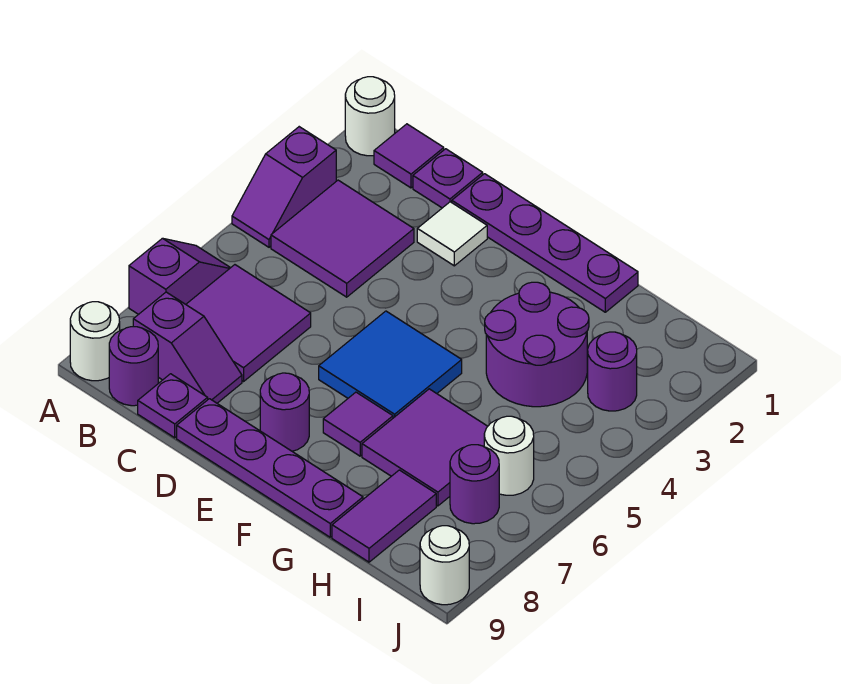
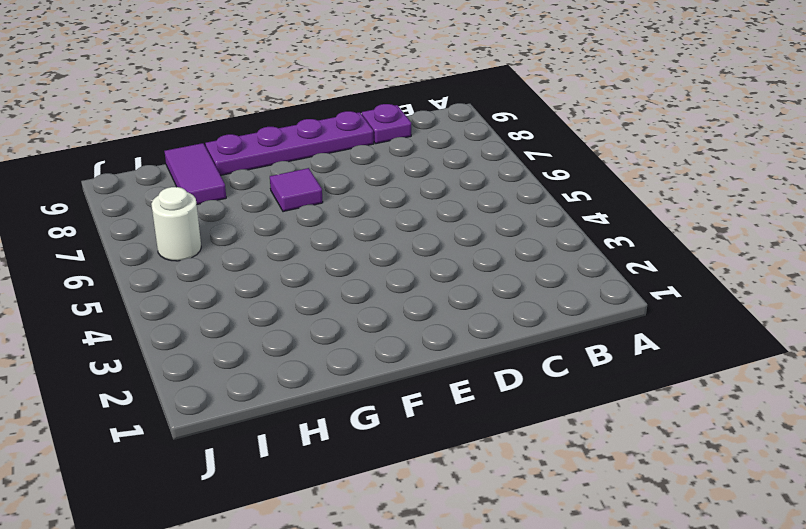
none -> white round brick A1 level 1
none -> purple slope A3:A4 level 1 top 3
none -> purple slope A6:A7 level 1 top 7

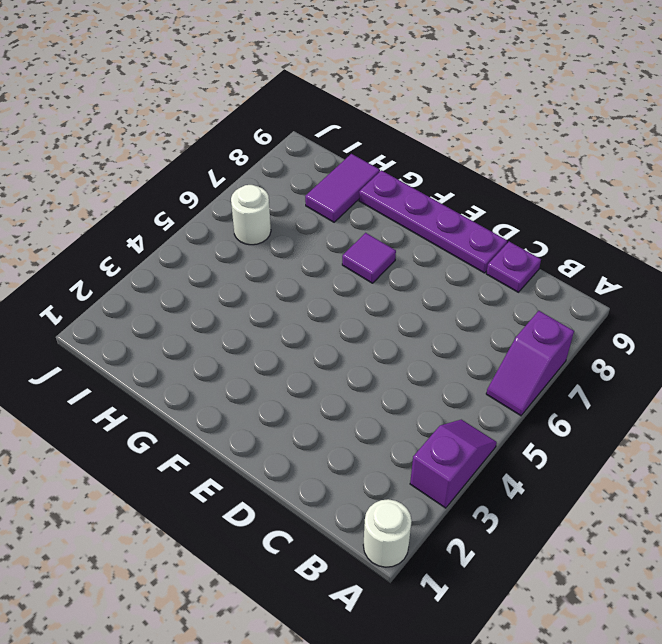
none -> white round brick A9 level 1
none -> purple tile B1 level 1
none -> purple tile B3:C4 level 1

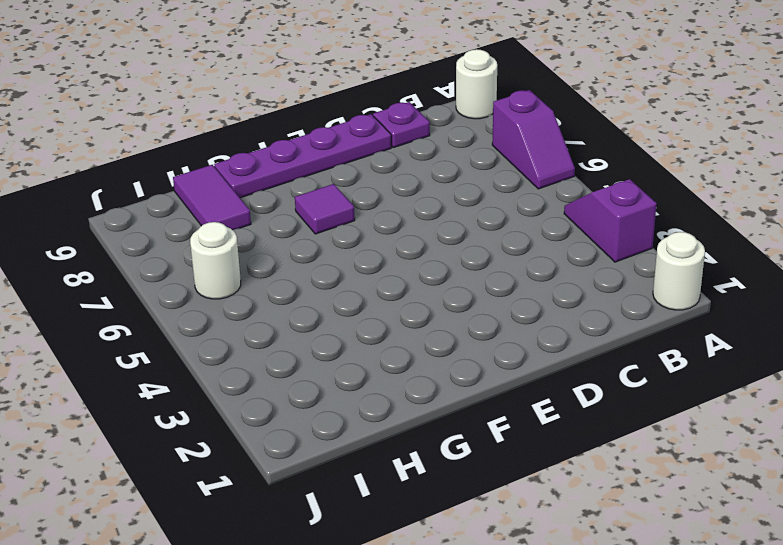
none -> purple tile B1 level 1
none -> purple tile B3:C4 level 1
none -> purple tile B6:C7 level 1

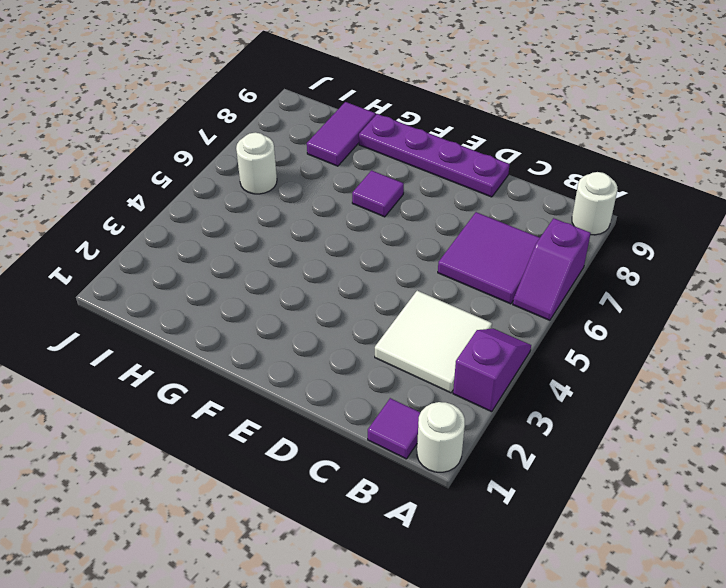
white tile B3:C4 level 1 -> purple tile B3:C4 level 1
none -> purple slope B8:C8 level 1 top B
none -> purple round brick B9 level 1
none -> purple plate C1 level 1

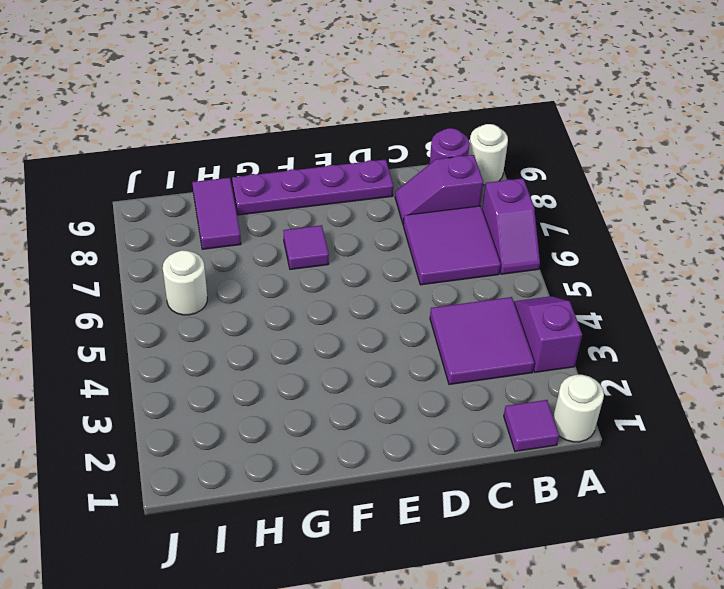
none -> purple plate C1 level 1
none -> purple plate C9 level 1
none -> purple plate D1:G1 level 1

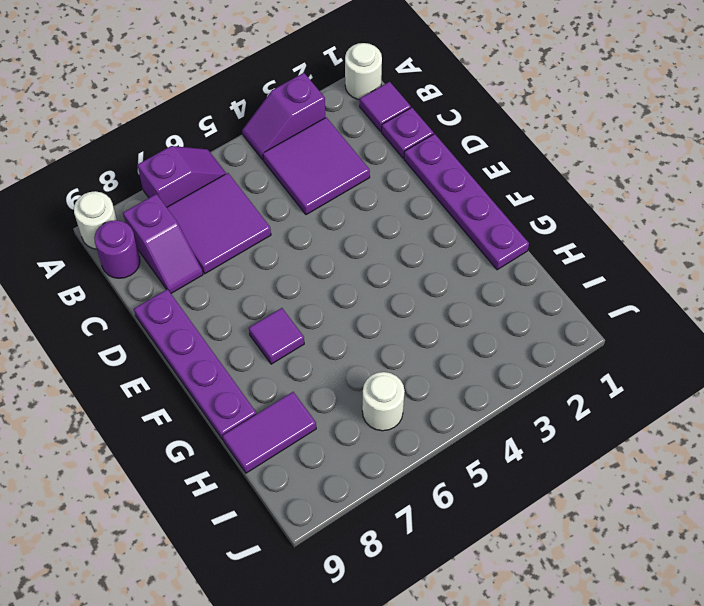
none -> purple plate C9 level 1
none -> white tile D2 level 1
none -> blue tile E5:F6 level 1

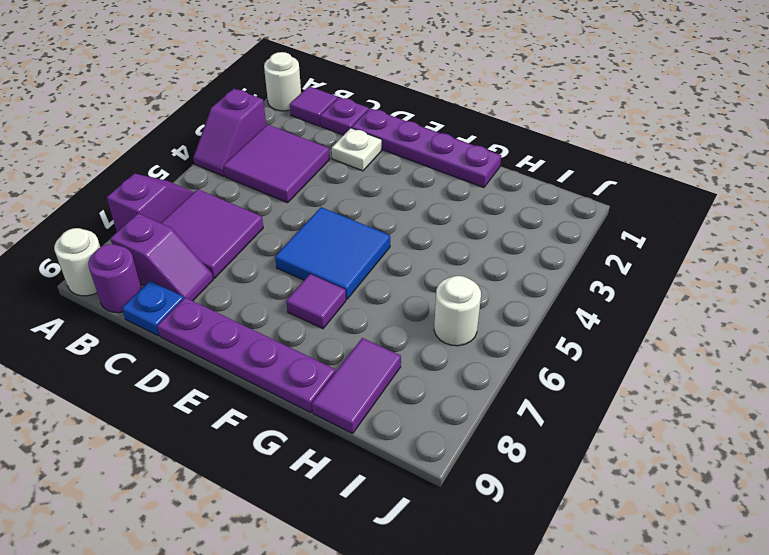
blue plate C9 level 1 -> purple plate C9 level 1
white plate D2 level 1 -> white tile D2 level 1
none -> purple round brick E8 level 1
none -> purple round brick G3:H4 level 1
none -> purple tile G6:H7 level 1

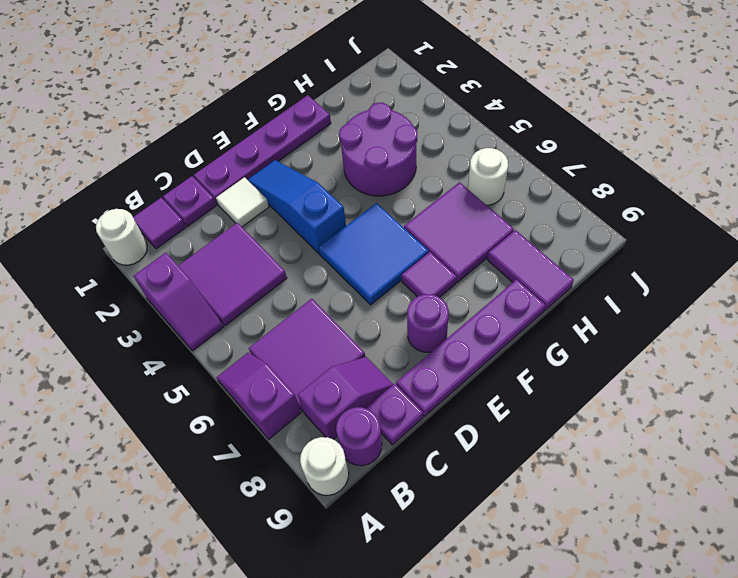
blue slope E2:E4 level 1 top 4 -> none
none -> purple round brick I3 level 1
none -> purple round brick I7 level 1
none -> white round brick J9 level 1

